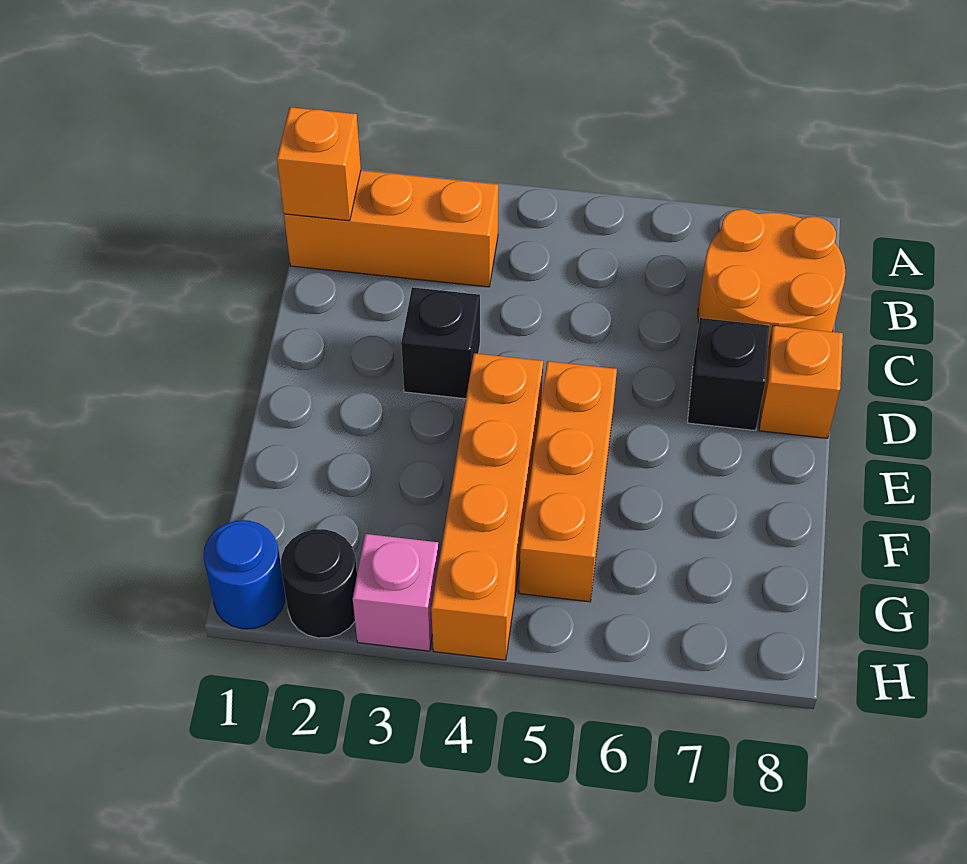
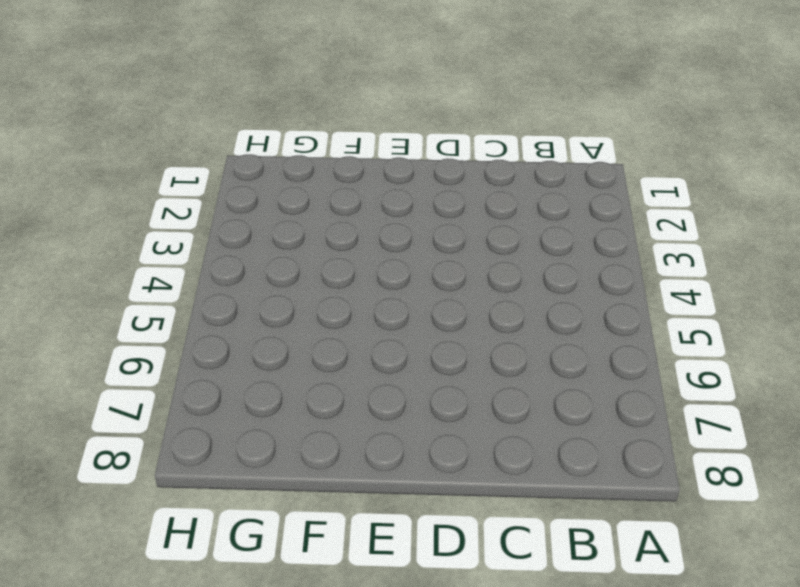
none -> orange brick B1:B3 level 1
none -> orange round brick B7:C8 level 1

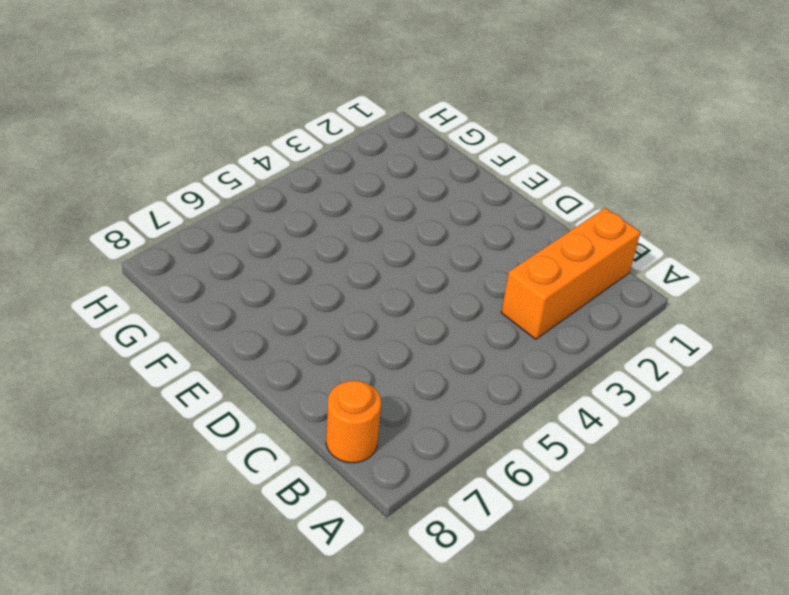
orange round brick B8 level 1 -> orange round brick B7:C8 level 1
none -> black brick D3 level 1
none -> black brick D7 level 1

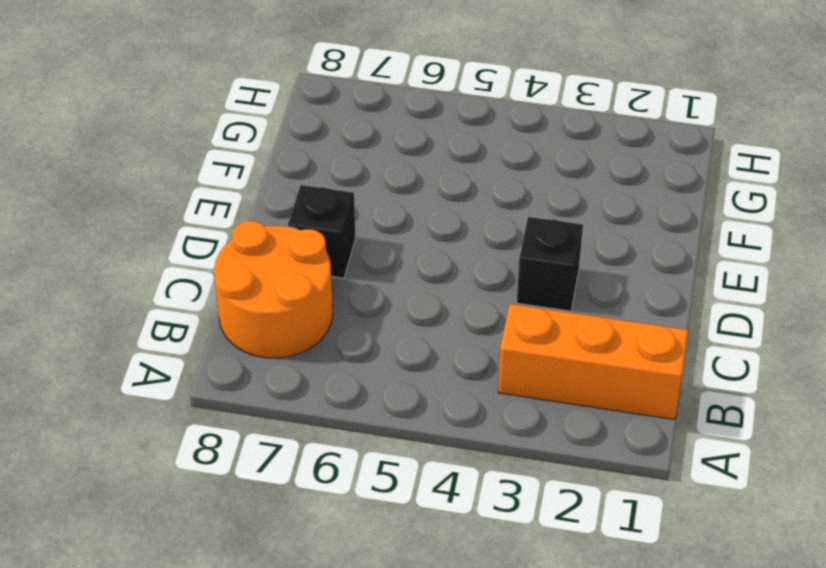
none -> orange brick D8 level 1
none -> orange brick E4:H4 level 1

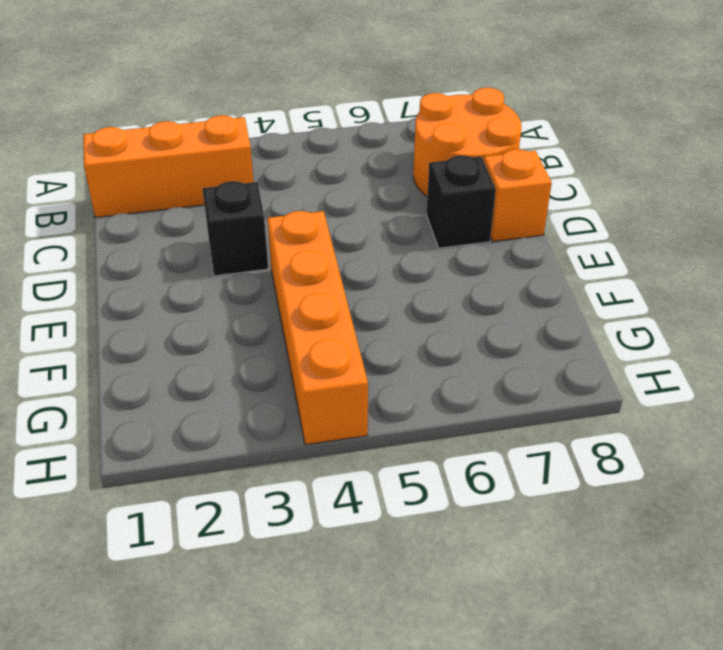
none -> orange brick E5:G5 level 1
none -> blue round brick H1 level 1

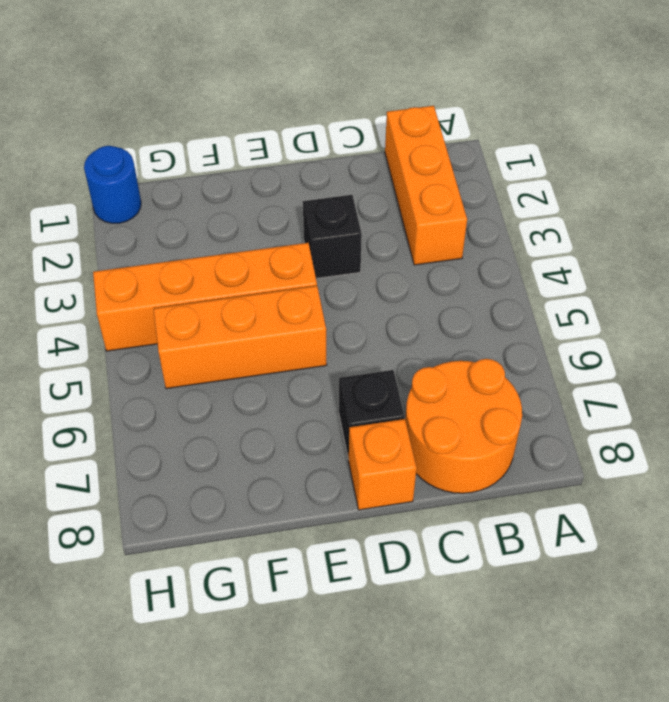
none -> black round brick H2 level 1
none -> pink brick H3 level 1

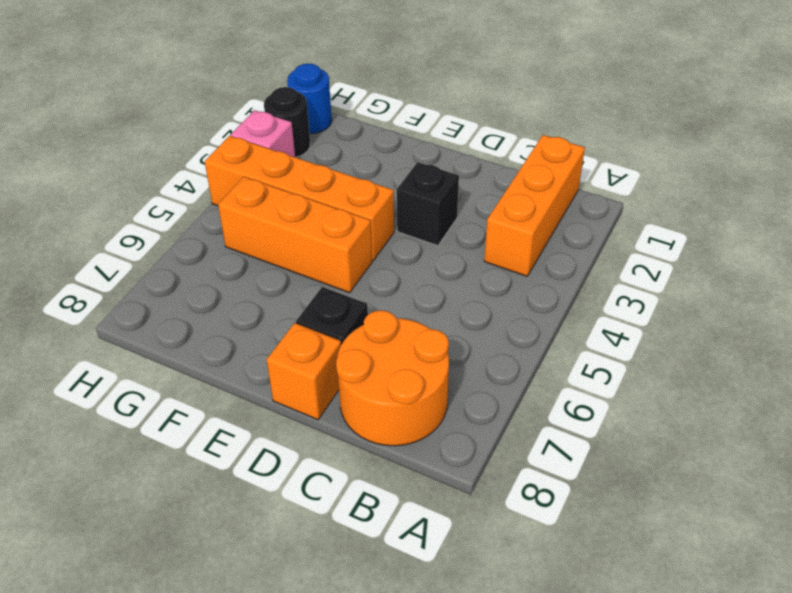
none -> orange brick B1 level 2

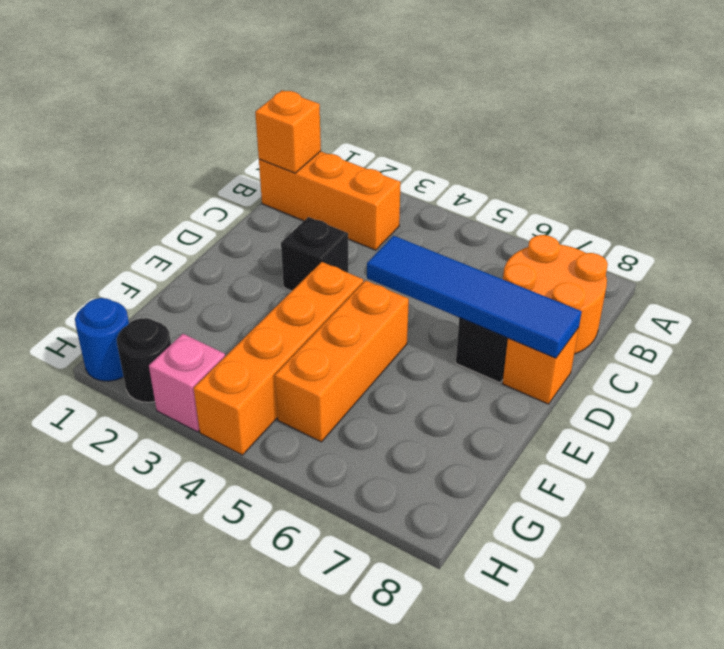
blue tile D5:D8 level 2 -> none

